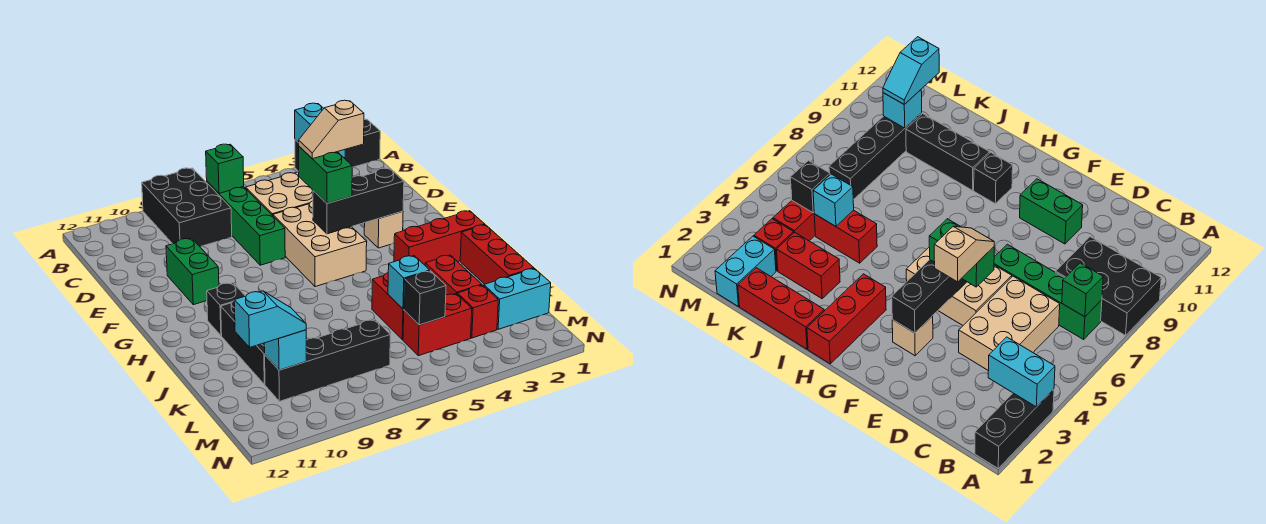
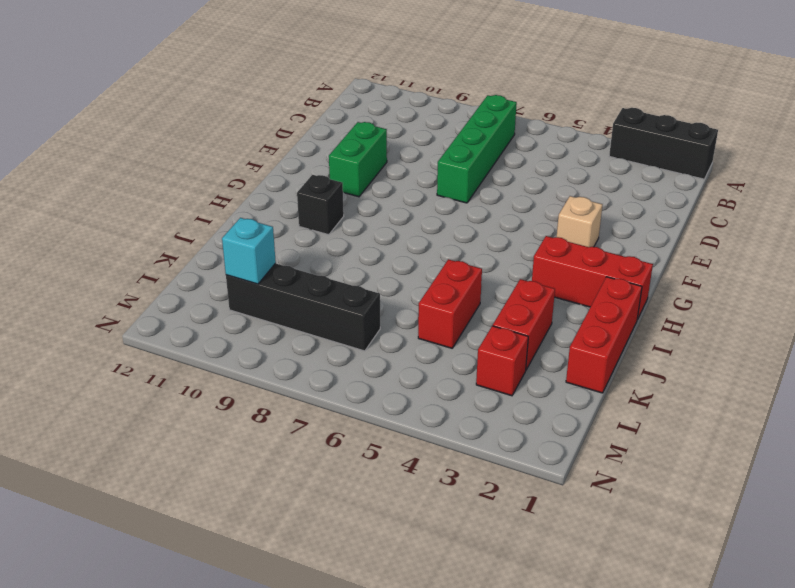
none -> black brick A8:C9 level 1
none -> tan brick C4:D6 level 1
none -> tan brick E5:G6 level 1

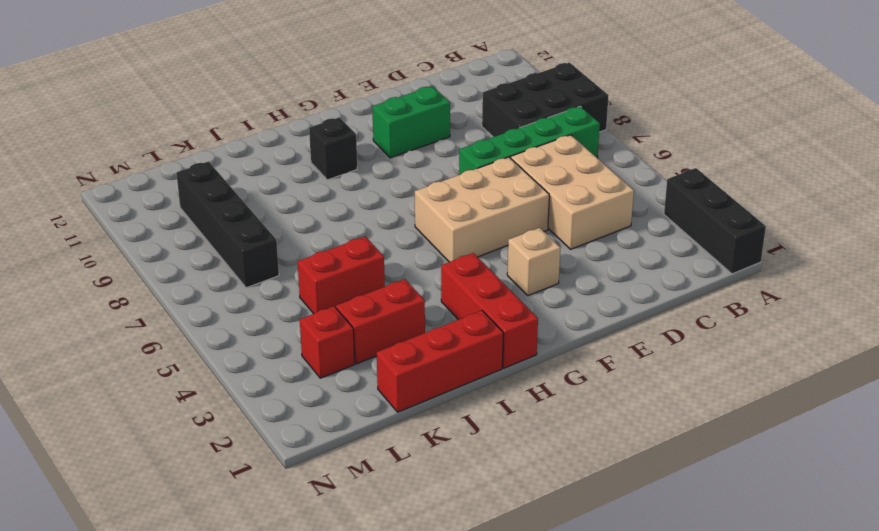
none -> black brick I10:K10 level 1
none -> cyan brick L1:L2 level 1
none -> red brick L4:L5 level 1

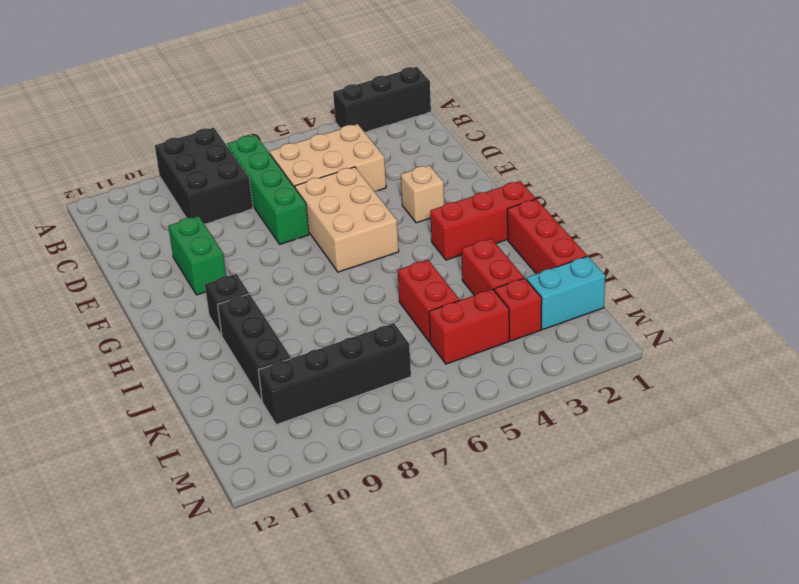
none -> cyan brick A3:B3 level 2
none -> green brick B7 level 2
none -> black brick F3:F5 level 2

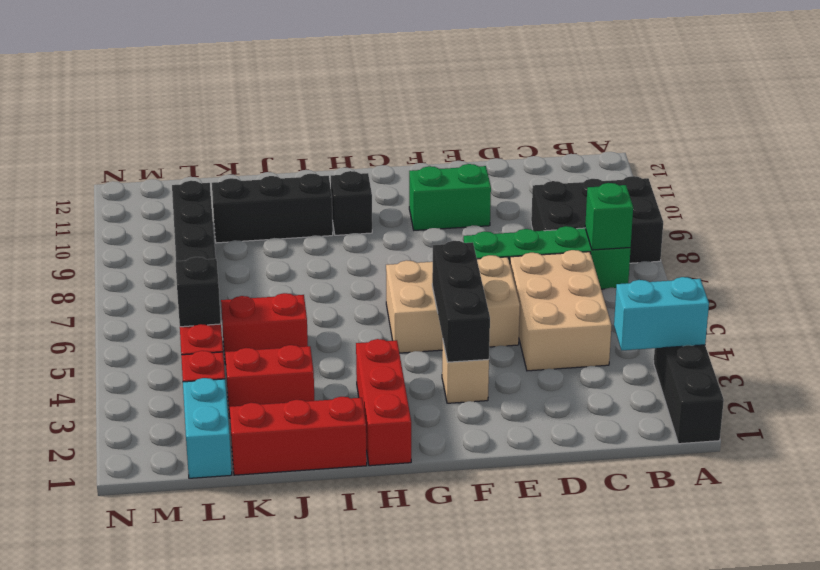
none -> cyan brick K5 level 2
none -> cyan brick L10 level 2
none -> green brick E5:F5 level 3

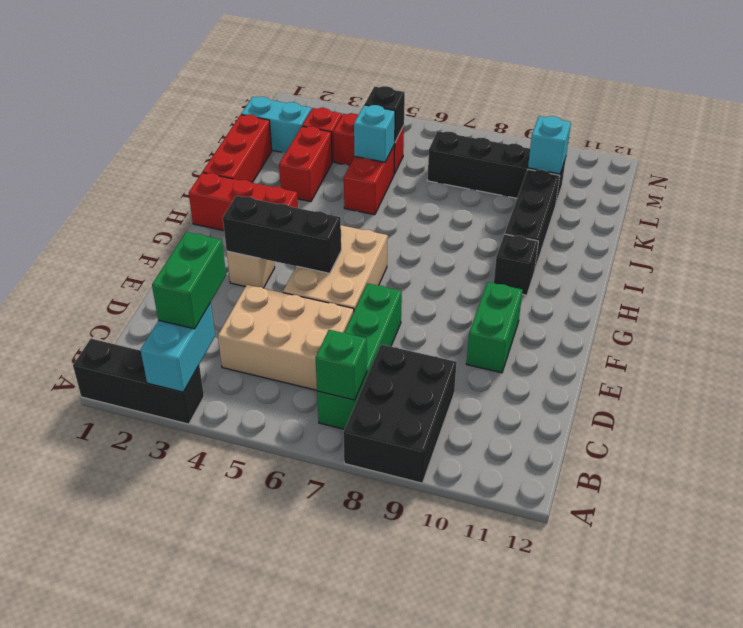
green brick B3:C3 level 3 -> green brick E5:F5 level 3
none -> cyan slope L10:L11 level 3 top 11
none -> tan slope E4:E5 level 4 top 4

